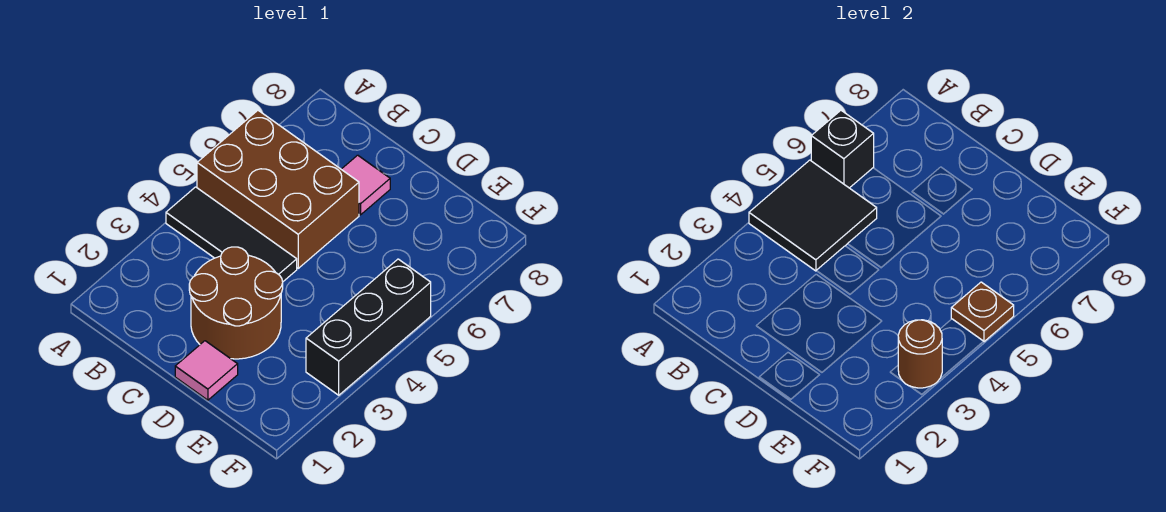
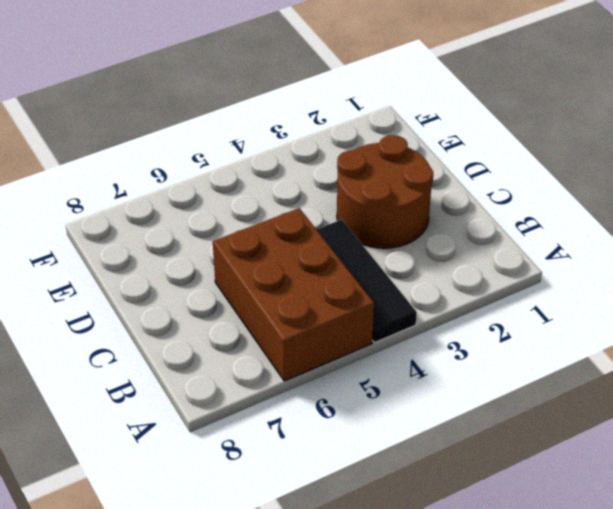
none -> pink tile C7 level 1
none -> pink tile D1 level 1

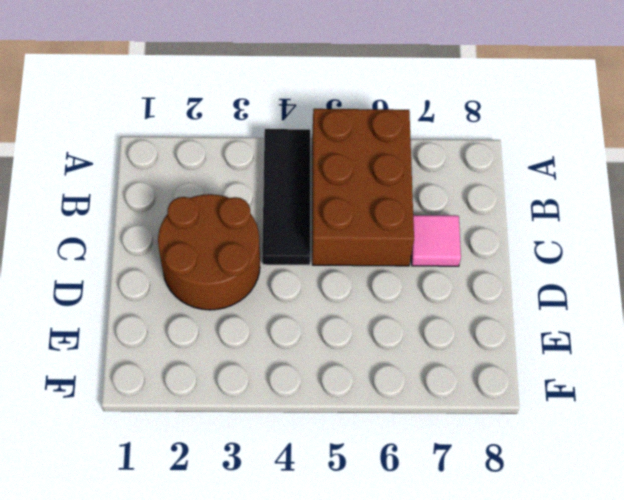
none -> pink tile D1 level 1
none -> black brick F3:F5 level 1

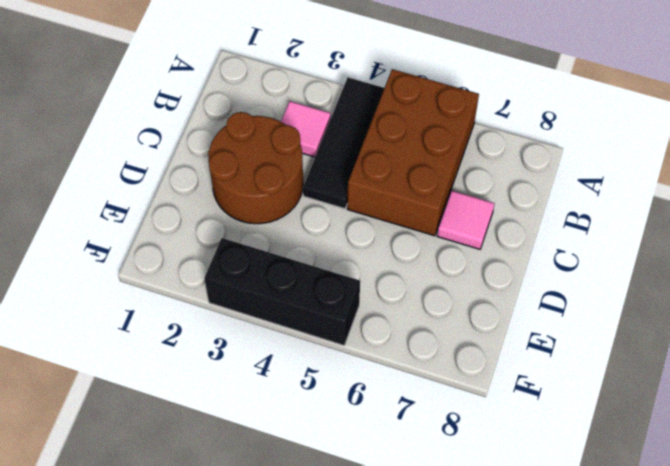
pink tile B3 level 1 -> pink tile D1 level 1
none -> black tile A4:B5 level 2
none -> black brick A6 level 2

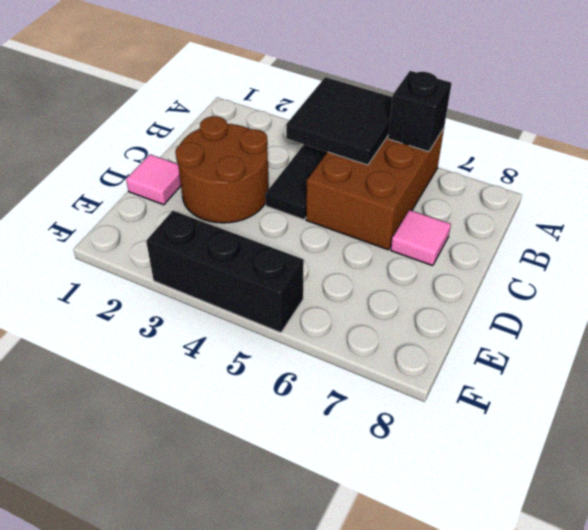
none -> brown round brick F3 level 2
none -> brown plate F5 level 2

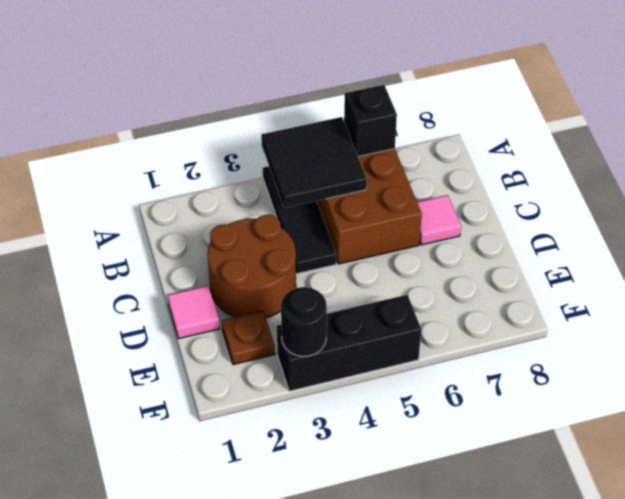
brown plate E2 level 1 -> brown plate F5 level 2
black round brick F3 level 2 -> brown round brick F3 level 2

